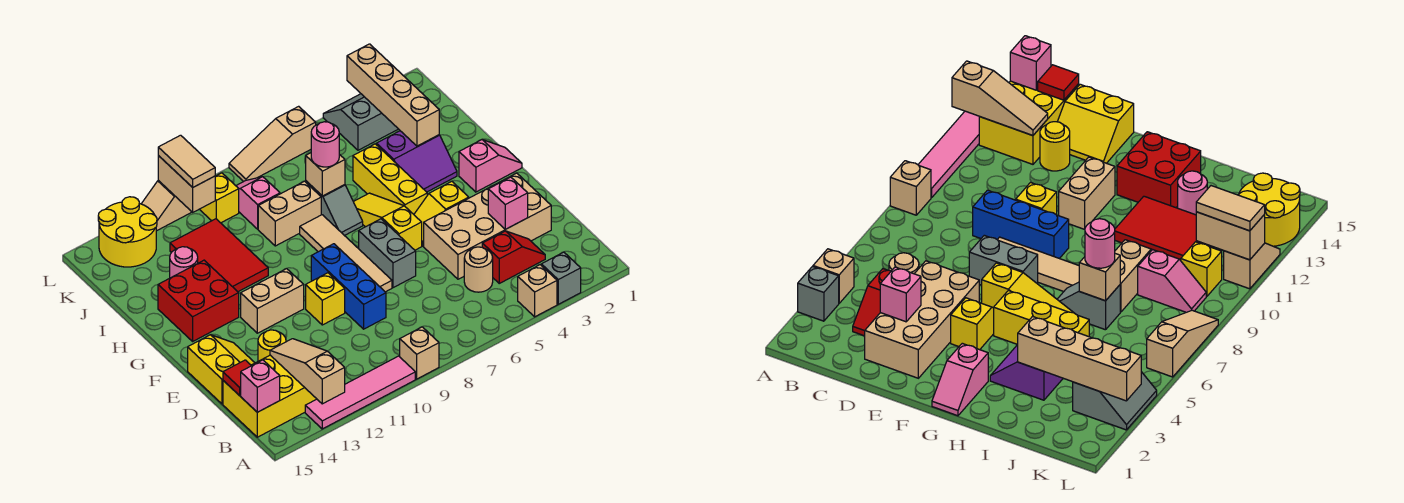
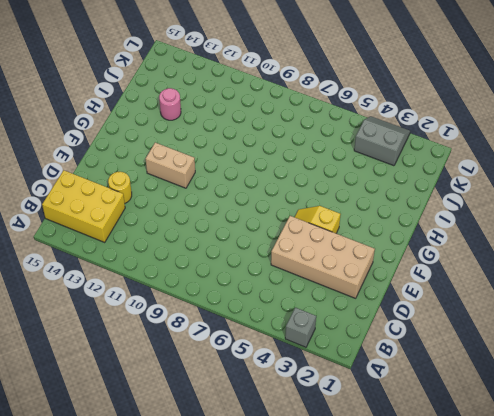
none -> tan brick A4 level 1
none -> tan brick A9 level 1
none -> pink tile A10:A13 level 1
none -> red slope C3:C4 level 1 top 4

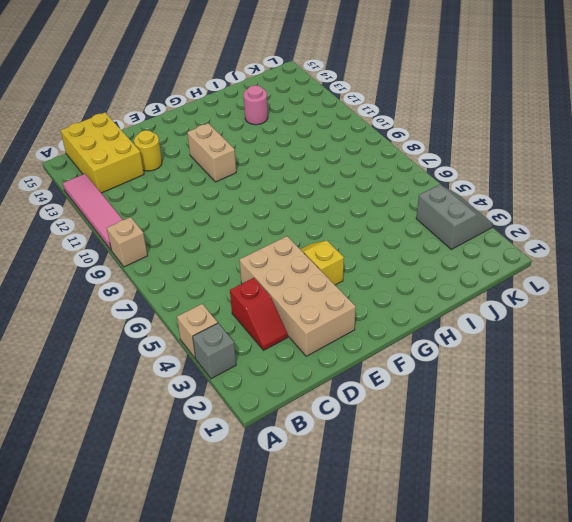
none -> tan round brick C5 level 1
none -> blue brick D9:F9 level 1
none -> yellow slope D14:E15 level 1 top 15
none -> grey brick E7:F7 level 1

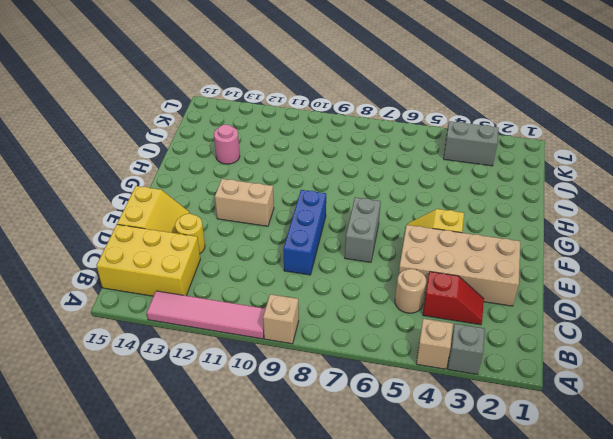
none -> tan tile E8:H8 level 1
none -> yellow brick E10 level 1
none -> yellow slope F6:H6 level 1 top F
none -> pink slope G1:G2 level 1 top 2

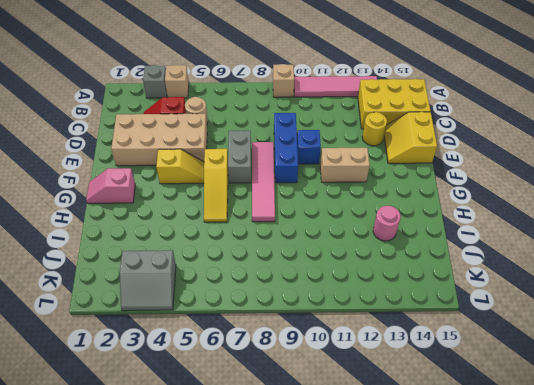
pink tile E8:H8 level 1 -> tan tile E8:H8 level 1
blue brick E10 level 1 -> yellow brick E10 level 1
none -> yellow brick G5:I5 level 1
none -> red brick G13:H14 level 1
none -> purple slope H3:I4 level 1 top I
none -> grey slope H7:I7 level 1 top I

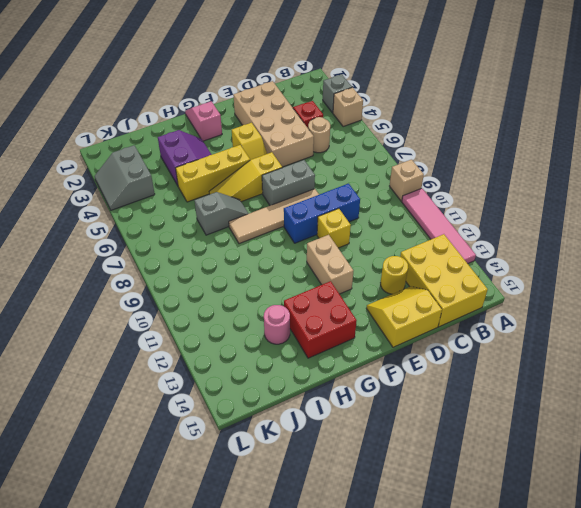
none -> red tile H11:J12 level 1
none -> tan brick I8:I9 level 1
none -> pink slope J9:K9 level 1 top J
none -> yellow brick K10 level 1

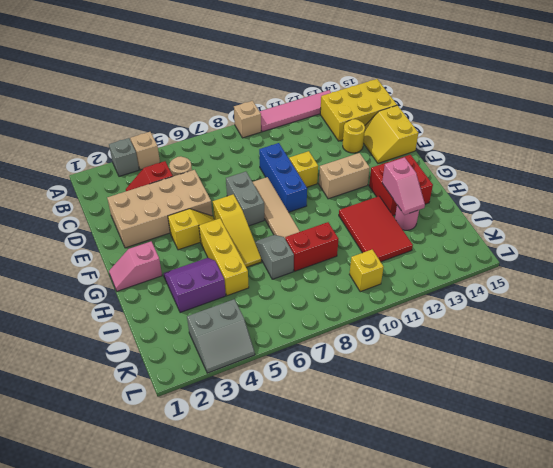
pink slope H13:I13 level 2 top H -> pink slope J9:K9 level 1 top J
red brick I8:I9 level 1 -> tan brick I8:I9 level 1
none -> yellow round brick K13:L14 level 1
none -> tan slope L6:L8 level 1 top 6
none -> tan slope L11:L12 level 1 top 11
none -> tan slope A13:C13 level 2 top A

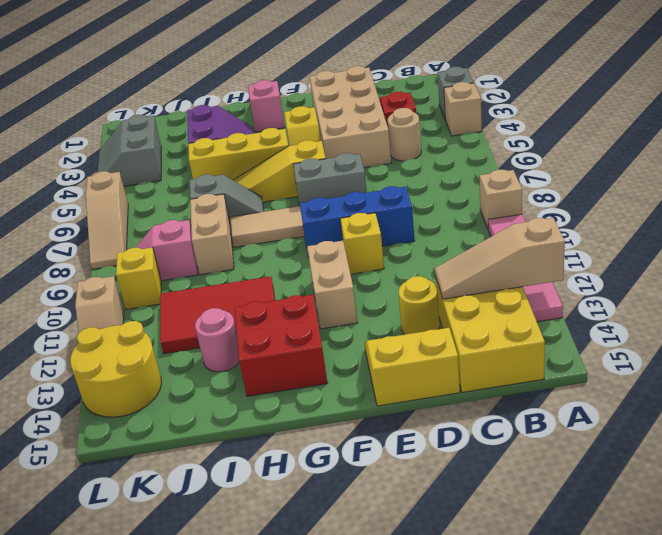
none -> pink brick B15 level 2
none -> red tile C15 level 2
none -> pink brick D3 level 2
none -> tan brick I3:L3 level 2

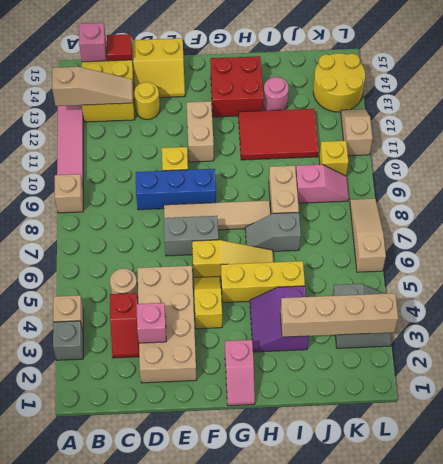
none -> tan brick I7 level 2
none -> tan brick K11:L11 level 2
none -> pink round brick I7 level 3
none -> tan tile K11:L11 level 3

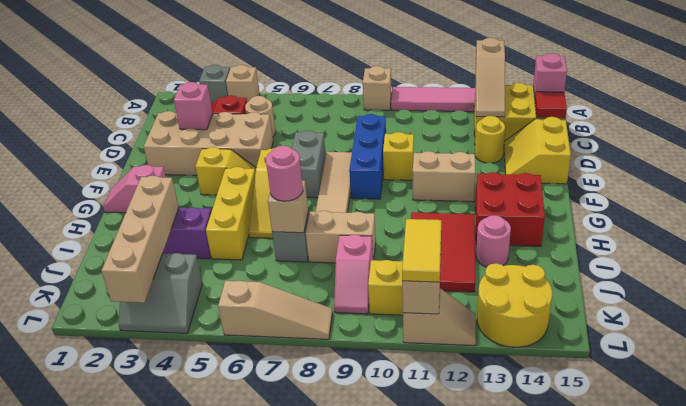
yellow tile K11:L11 level 3 -> tan tile K11:L11 level 3

